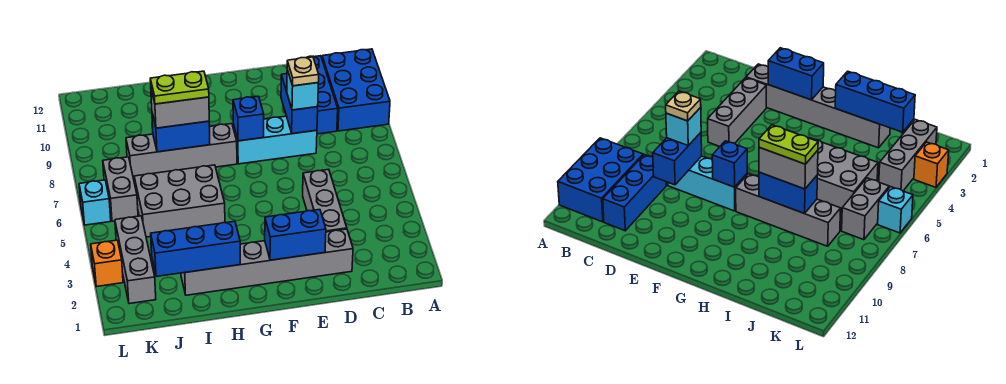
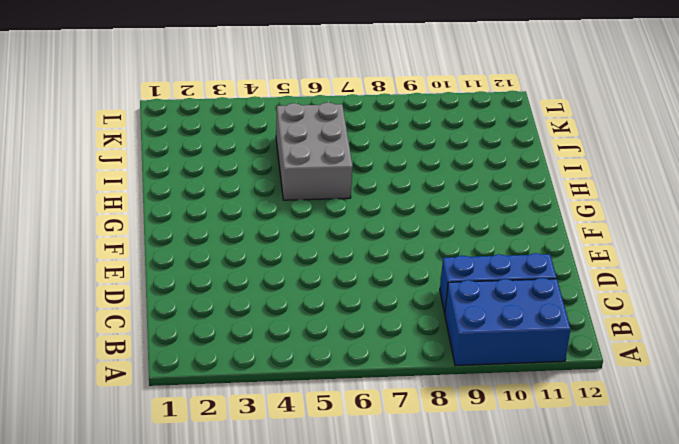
none -> grey brick D2:I2 level 1
none -> grey brick D3:D5 level 1
none -> cyan brick D8:F8 level 1

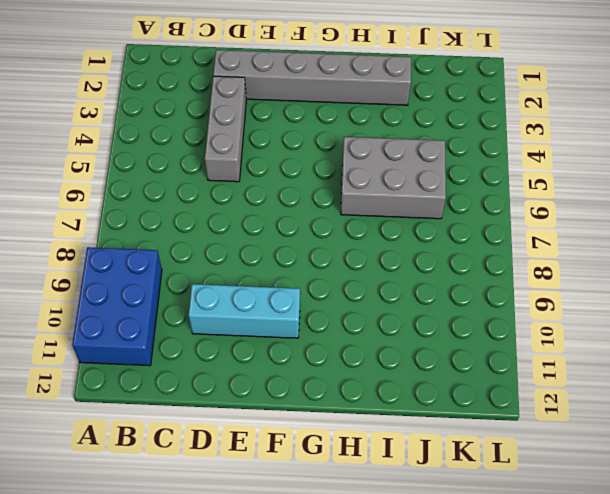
cyan brick D10:F10 level 1 -> cyan brick D8:F8 level 1
none -> blue brick C9:C11 level 1
none -> grey brick G8:J8 level 1
none -> grey brick K2:K4 level 1

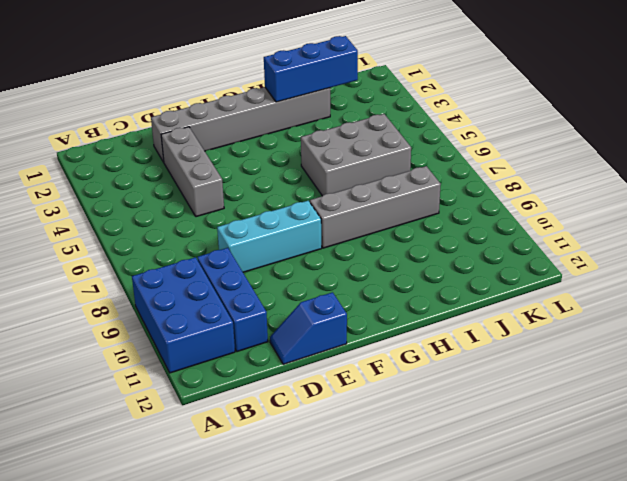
blue slope D12:E12 level 1 top E -> none
none -> grey brick K2:K4 level 1
none -> grey brick K6:K7 level 1
none -> orange brick L3 level 1

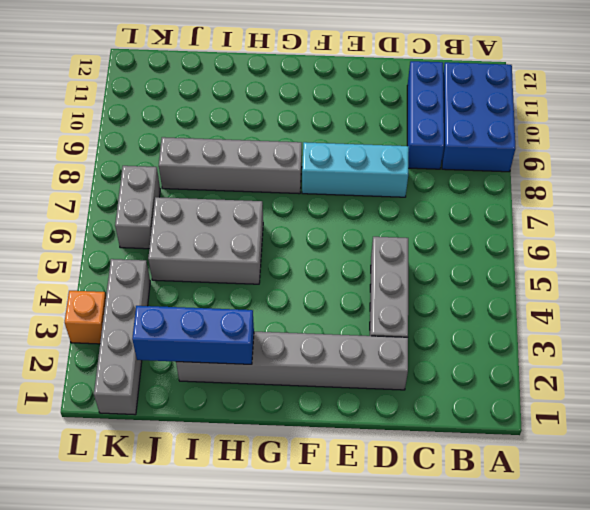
grey brick K1:K4 level 1 -> grey brick K2:K4 level 1
none -> cyan brick L6 level 1
none -> blue brick D8:D9 level 2
none -> blue brick E2:F2 level 2

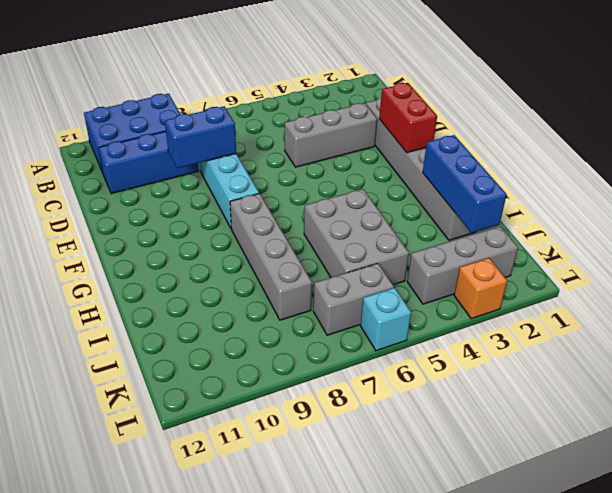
red brick E2:F2 level 2 -> blue brick E2:F2 level 2
none -> blue brick F8 level 2
none -> blue brick H8:I8 level 2
none -> cyan brick D8 level 3

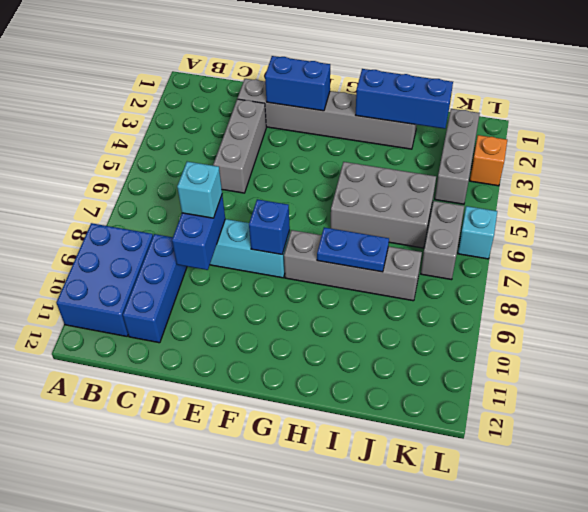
blue plate H8:I8 level 2 -> blue brick H8:I8 level 2
none -> grey brick H8:I8 level 3
none -> tan plate D8 level 4
none -> lime plate H8:I8 level 4

